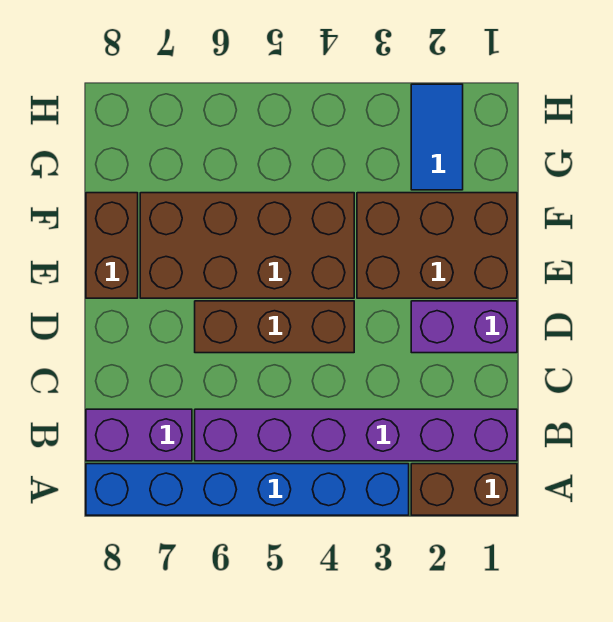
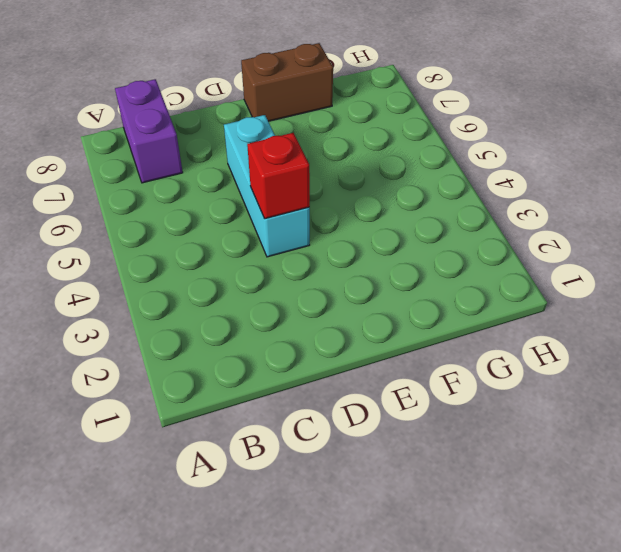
cyan brick D4:D6 level 1 -> brown brick D4:D6 level 1
red brick D4 level 2 -> none
none -> brown brick A1:A2 level 1
none -> blue brick A3:A8 level 1

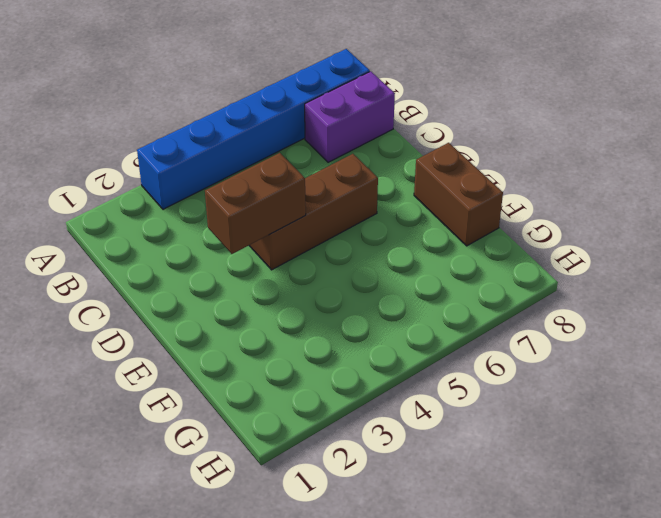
brown brick D3:D4 level 2 -> brown brick A1:A2 level 1
none -> purple brick B1:B6 level 1
none -> purple brick D1:D2 level 1

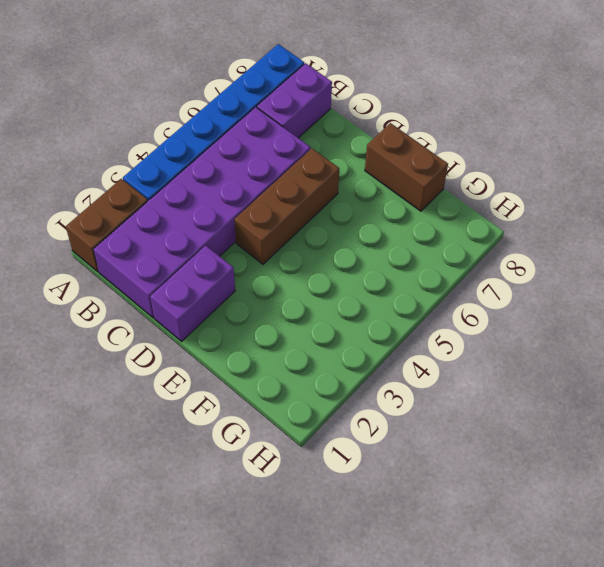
purple brick B1:C6 level 1 -> purple brick B1:B6 level 1
none -> brown brick E1:F3 level 1
none -> brown brick E4:F7 level 1

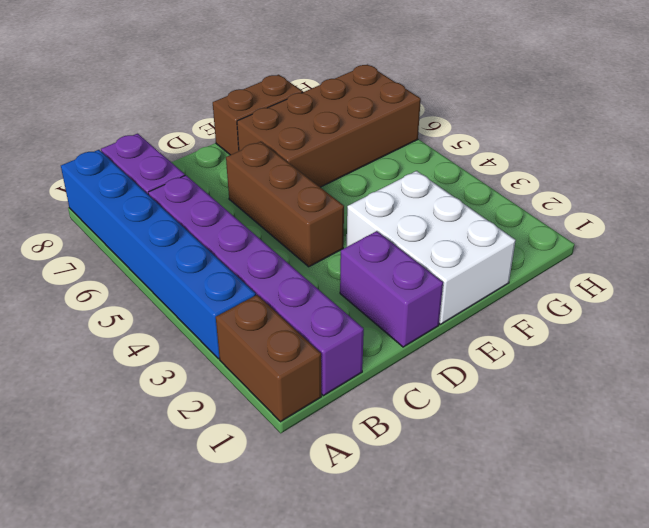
white brick E1:F3 level 1 -> brown brick E1:F3 level 1
brown brick E6:H7 level 1 -> brown brick E4:F7 level 1
none -> blue tile G2:H2 level 1

